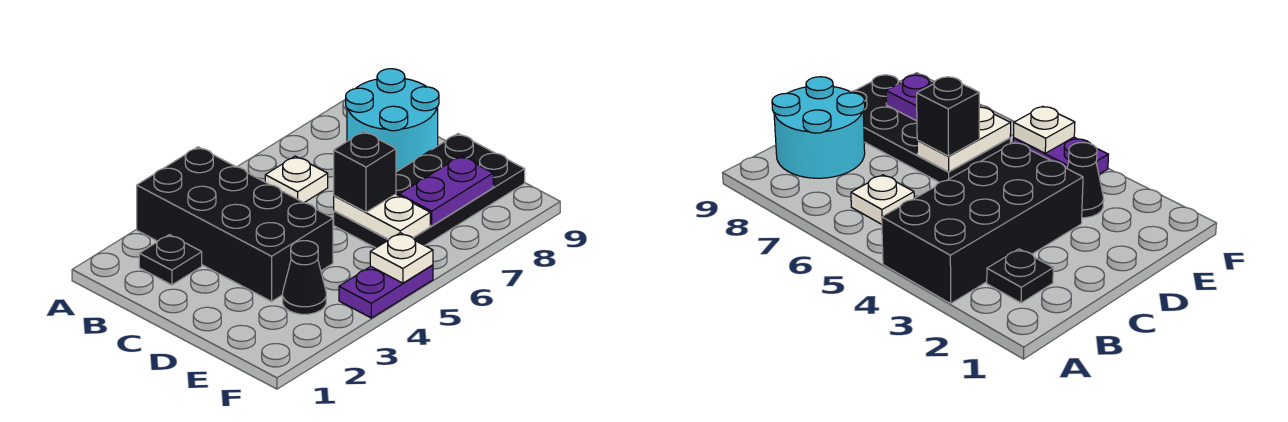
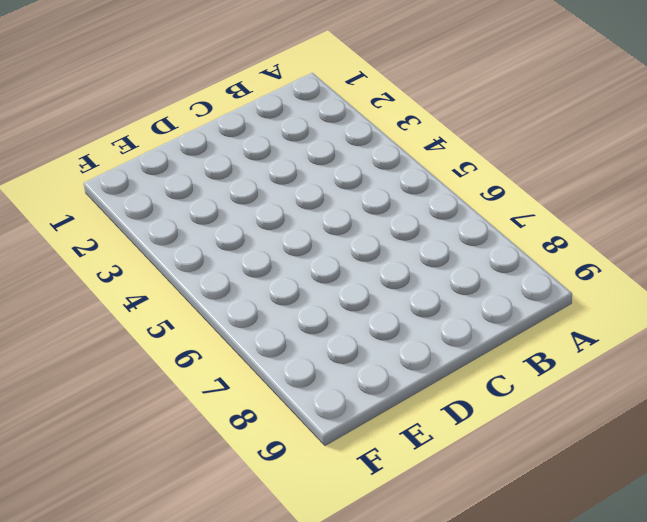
none -> black brick A3:D4 level 1
none -> black plate B2 level 1

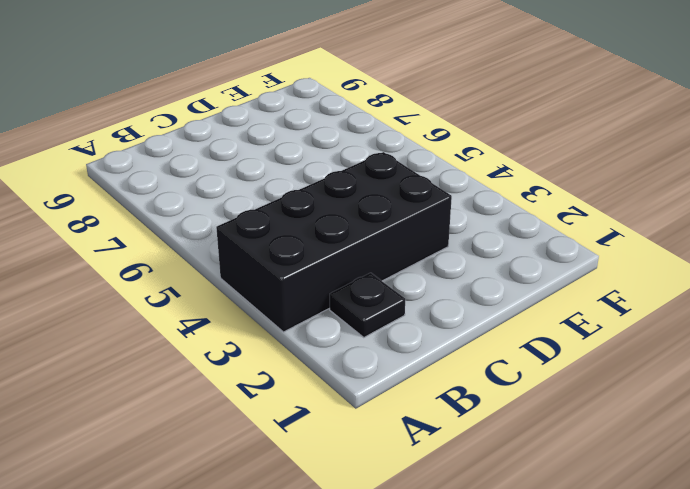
none -> white plate B6 level 1
none -> cyan round brick B8:C9 level 1

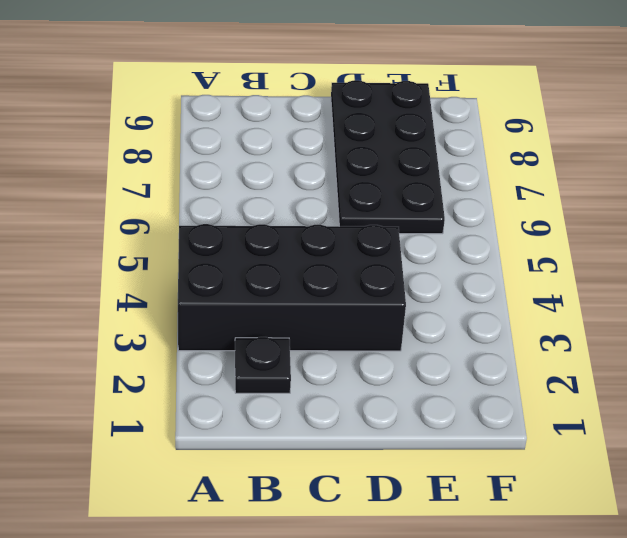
none -> white plate B6 level 1
none -> cyan round brick B8:C9 level 1

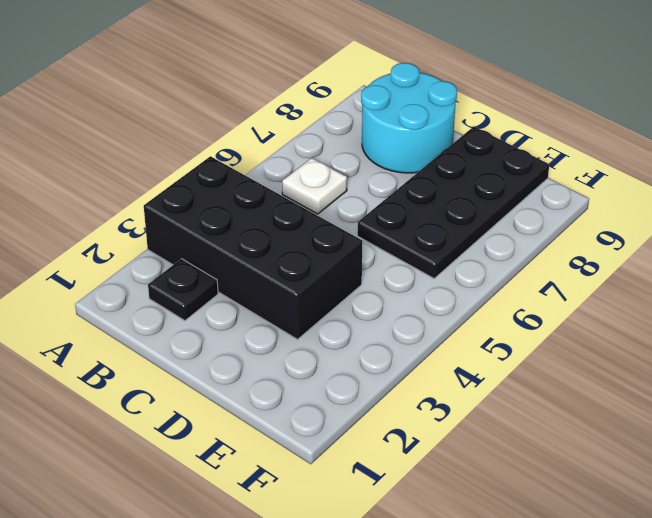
none -> black cone E3 level 1
none -> purple plate F4:F5 level 1

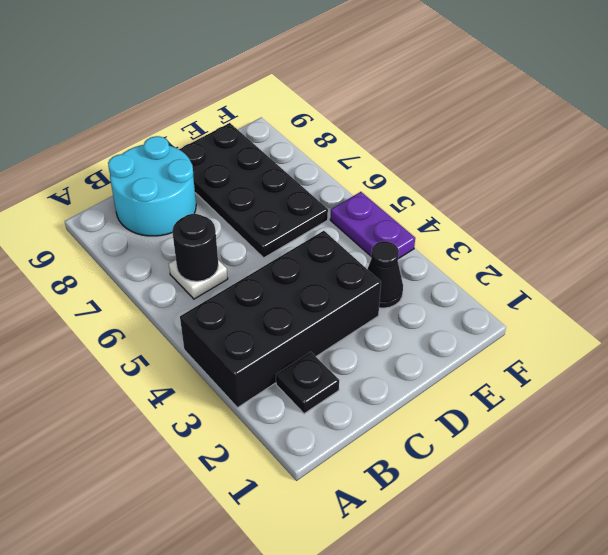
black round brick B6 level 2 -> none
none -> white plate D6:E6 level 2
none -> purple plate E7:E8 level 2

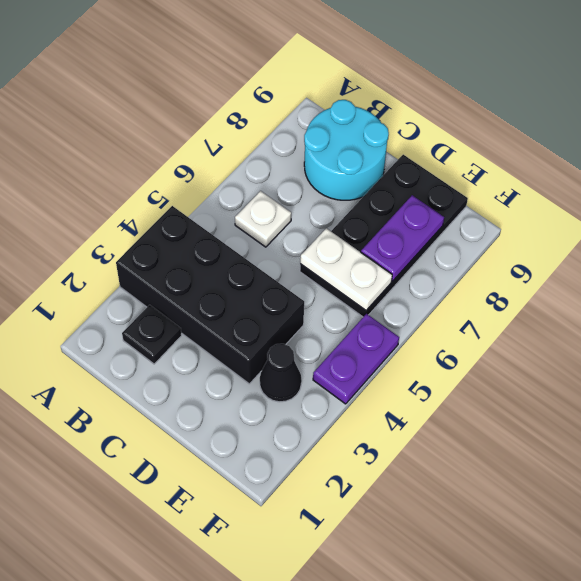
none -> white plate F5 level 2
none -> black brick D6 level 3

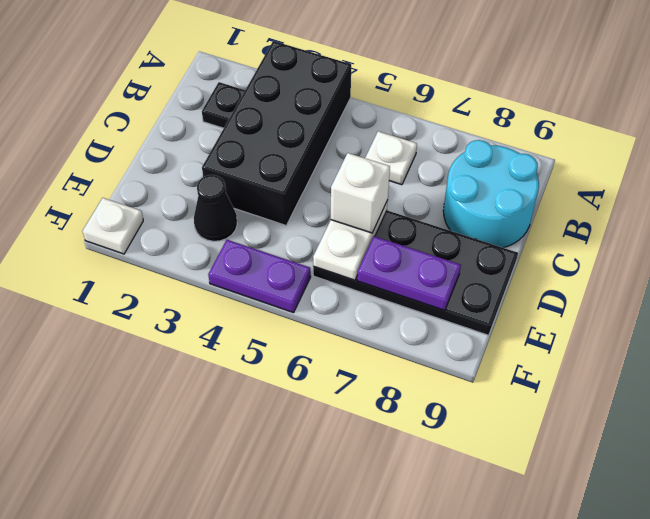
white brick D6 level 3 -> black brick D6 level 3
white plate F1 level 1 -> white plate F5 level 2

